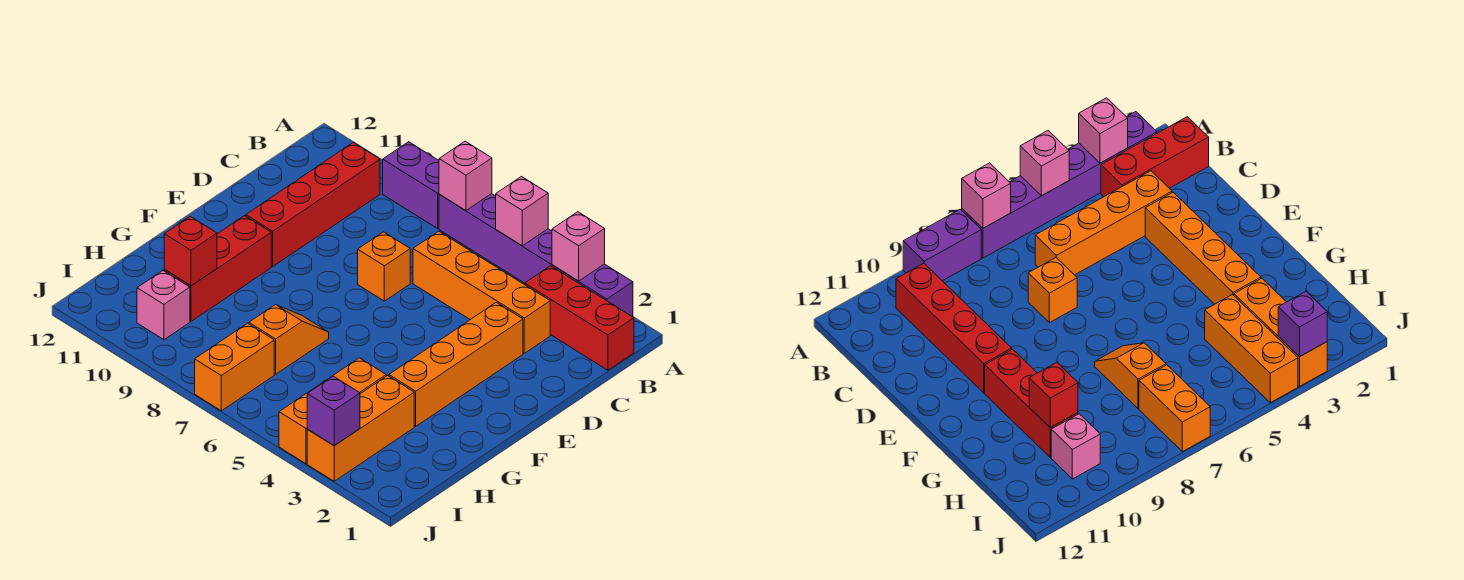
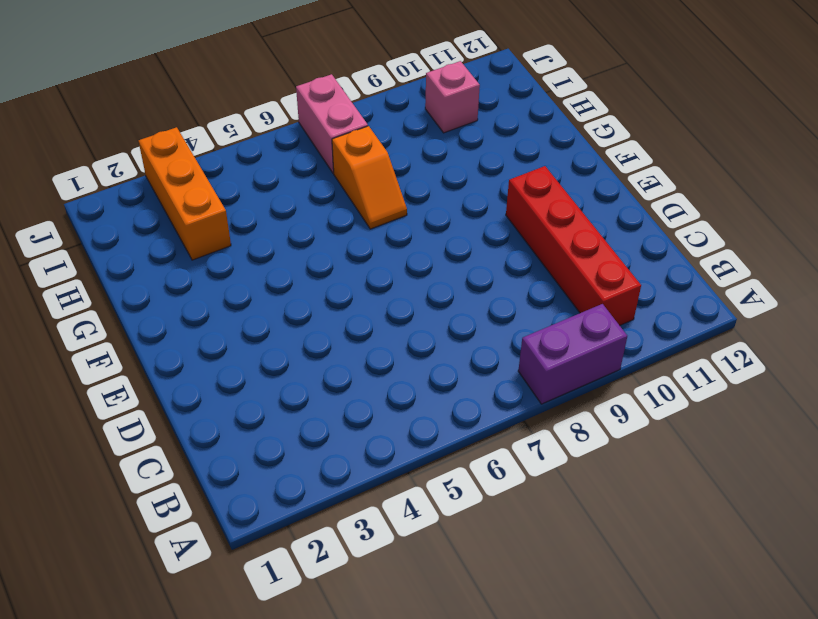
pink brick I7:J7 level 1 -> orange brick I7:J7 level 1
none -> purple brick A2:A7 level 1
none -> red brick B1:B3 level 1
none -> orange brick C3:C6 level 1

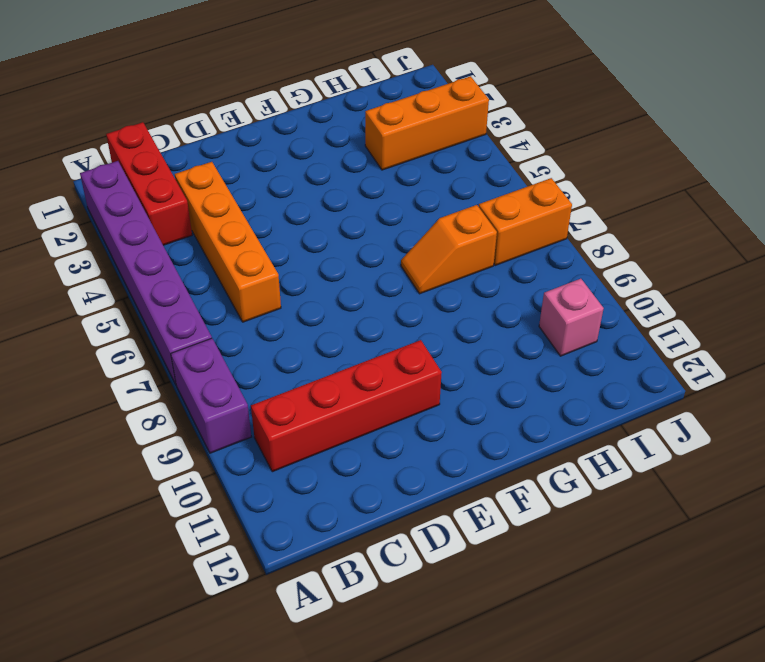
none -> orange brick D3:G3 level 1
none -> orange brick D7 level 1
none -> red brick F10:H10 level 1

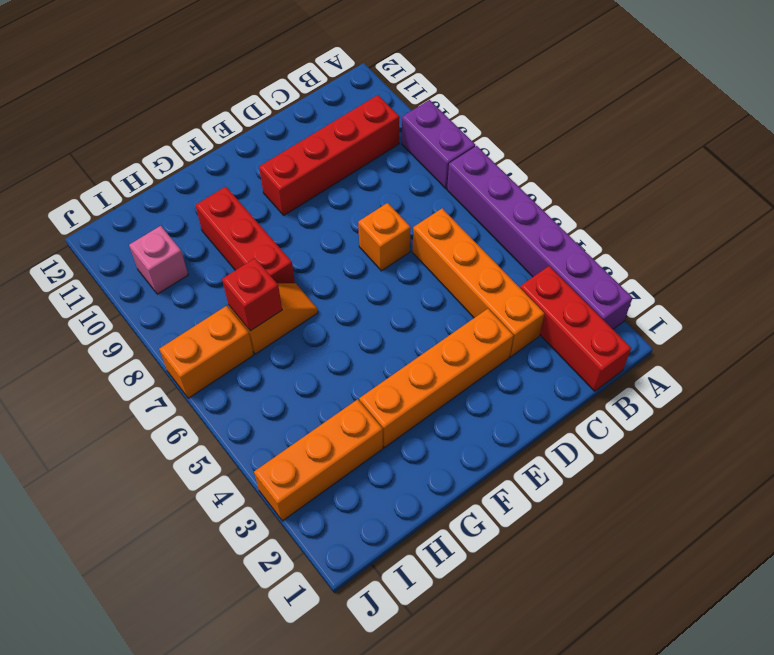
red brick G8:G10 level 1 -> red brick F10:H10 level 1
red brick H7 level 2 -> red brick H10 level 2
none -> orange brick H4:J4 level 1
none -> pink brick A3 level 2
none -> pink brick A5 level 2

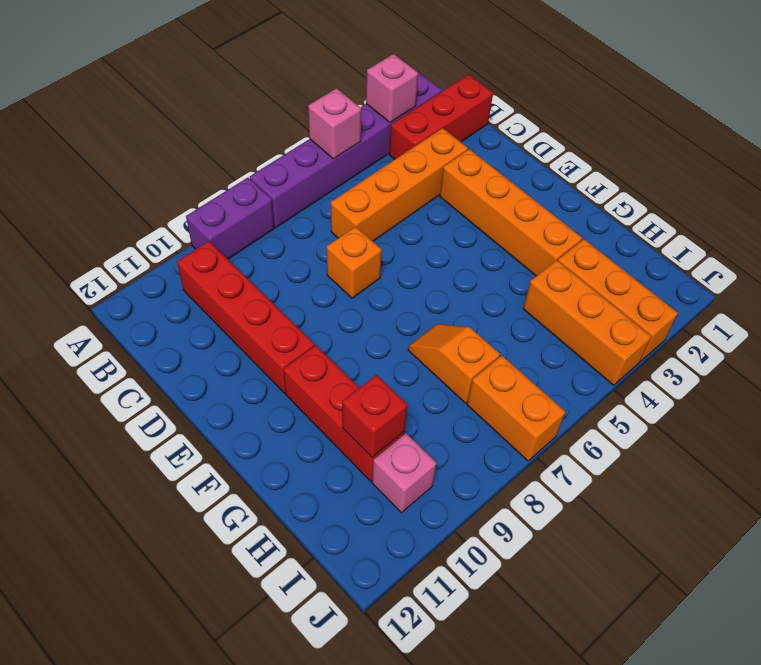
none -> pink brick A7 level 2
none -> purple brick J3 level 2

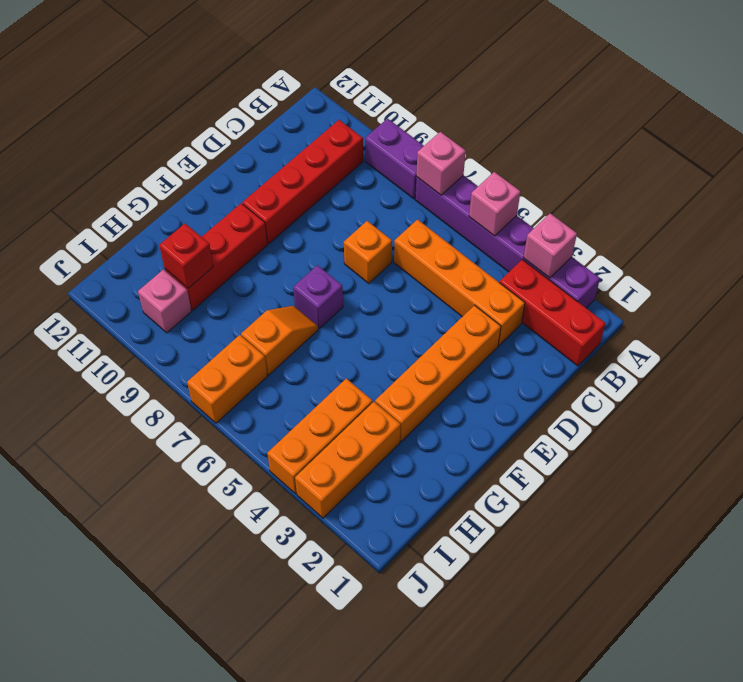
purple brick F7 level 1 -> purple brick J3 level 2

